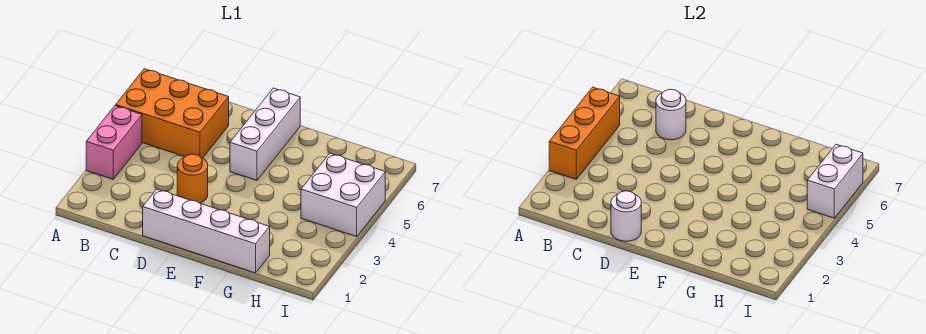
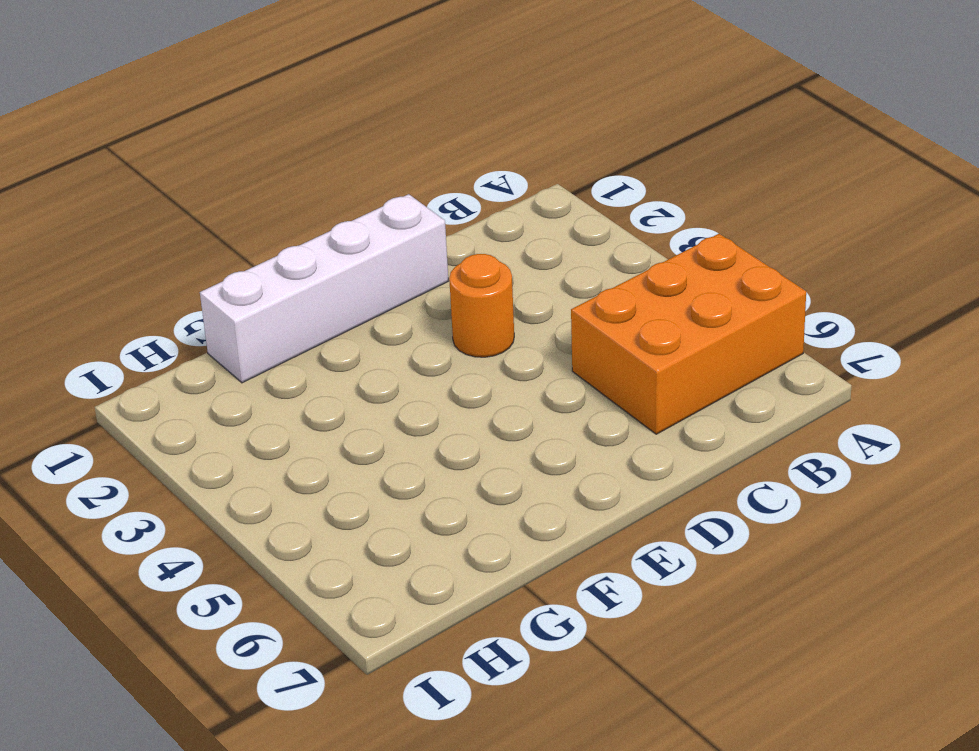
none -> pink brick A3:A4 level 1
none -> white brick E5:E7 level 1

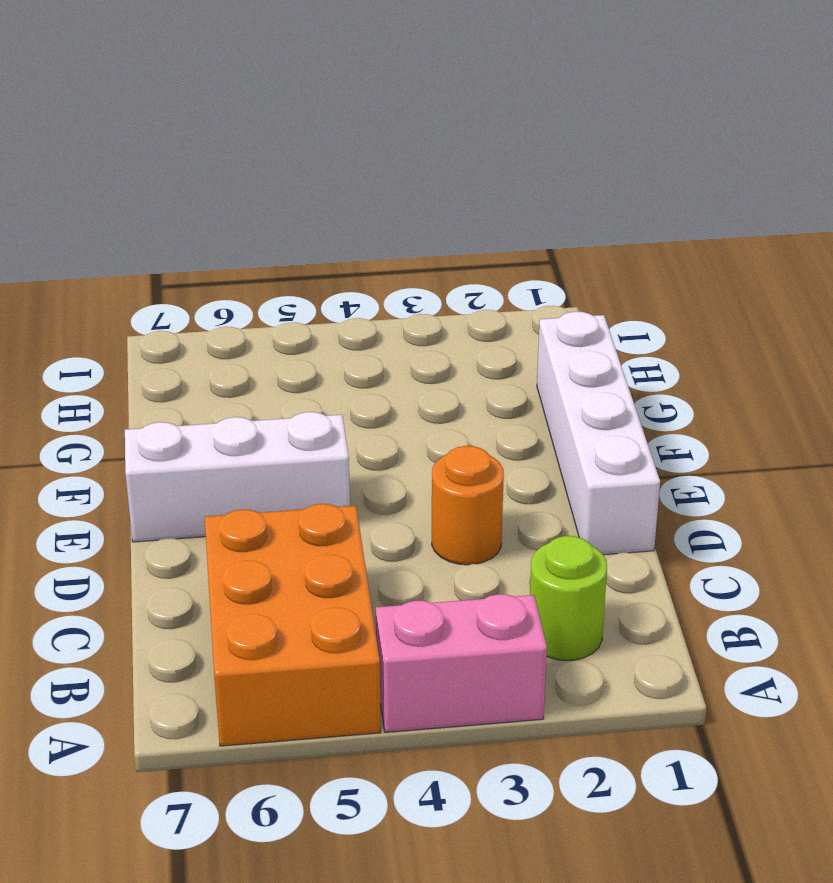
lime round brick B2 level 1 -> none
none -> white brick H4:I5 level 1
none -> orange brick A3:A5 level 2

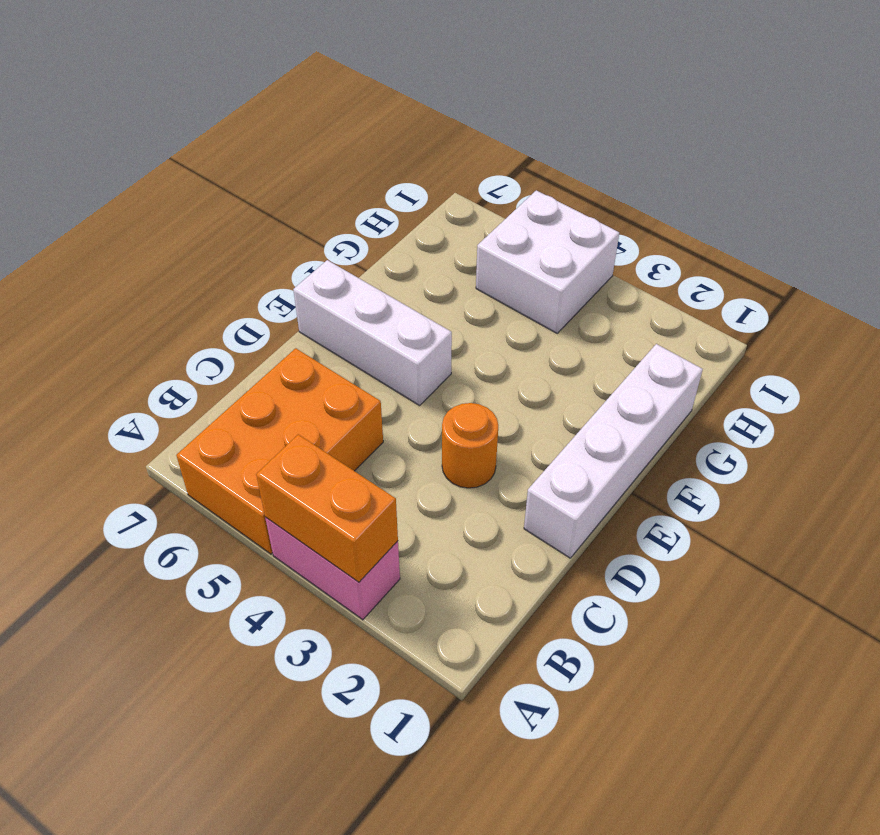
orange brick A3:A4 level 2 -> orange brick A3:A5 level 2
none -> white round brick C6 level 2
none -> white round brick D1 level 2

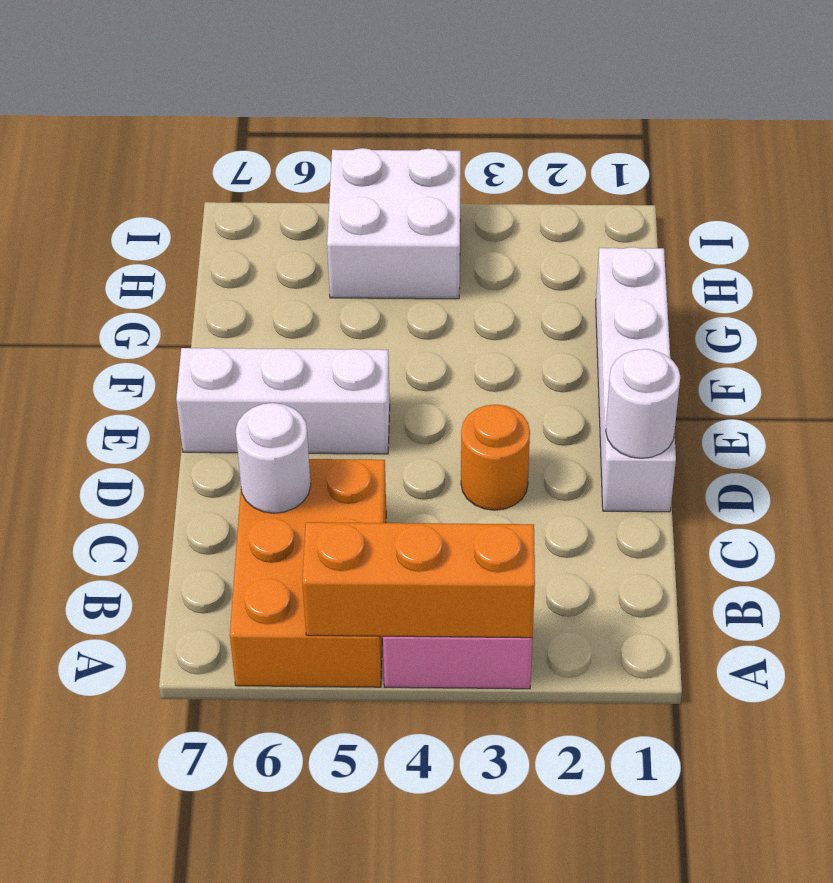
none -> white brick I5:I6 level 2

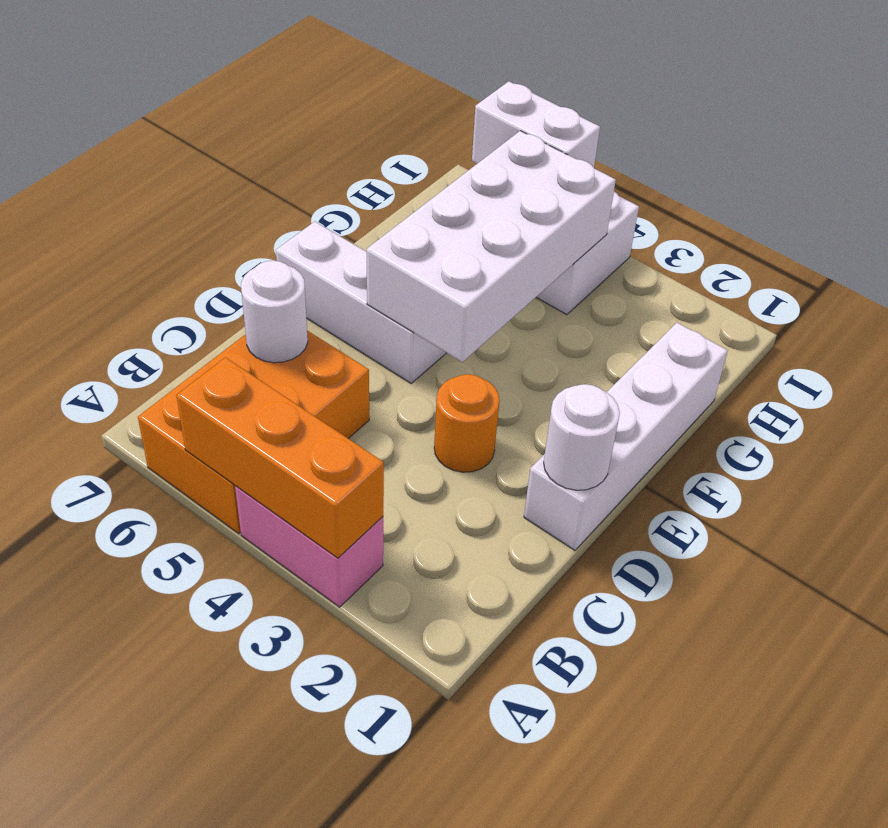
white brick E4:H5 level 2 -> none

